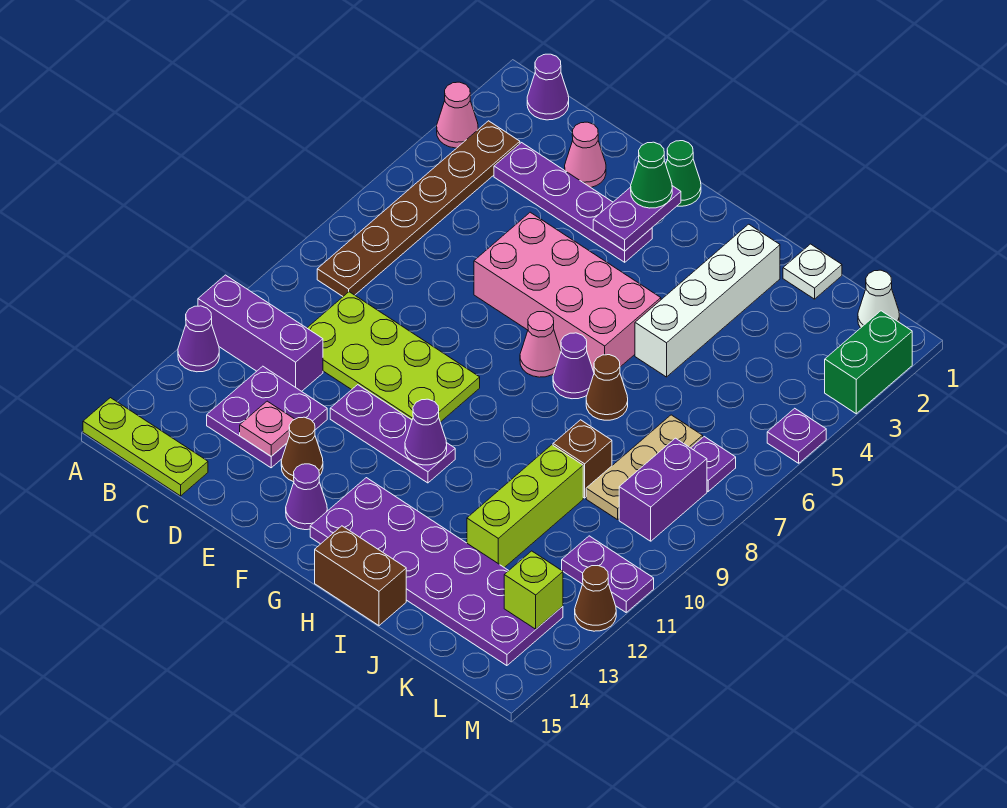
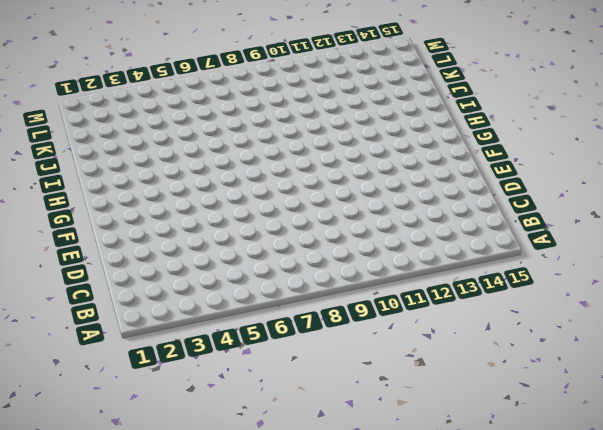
none -> pink cone A3 level 1
none -> purple brick A11:C11 level 1
none -> purple cone A12 level 1
none -> lime plate A15:C15 level 1

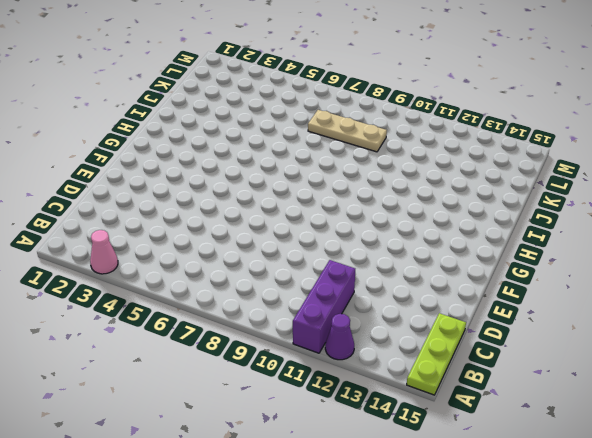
none -> purple cone B1 level 1
none -> brown plate B3:B8 level 1
none -> purple plate C3:F3 level 1
none -> lime plate C9:F10 level 1

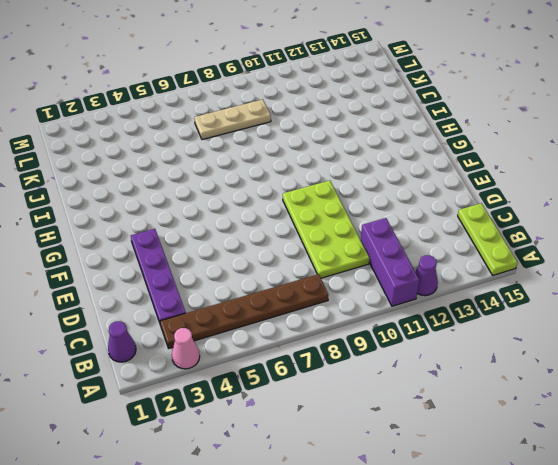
none -> purple plate C12:D13 level 1
none -> pink cone D2 level 1
none -> pink brick E5:H6 level 1
none -> purple plate E11:G11 level 1

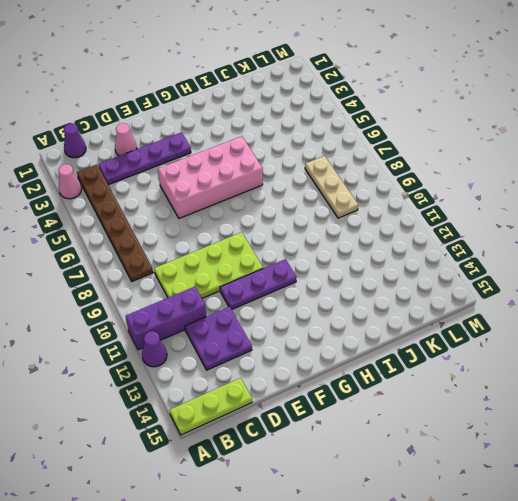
none -> brown cone E13 level 1
none -> green cone F1 level 1
none -> purple cone F14 level 1
none -> pink cone G7 level 1

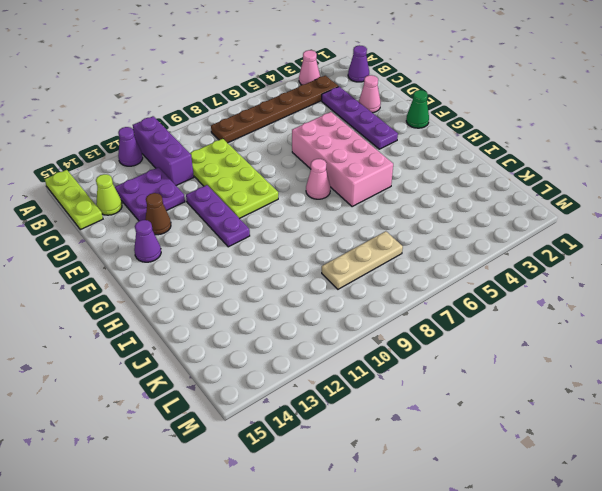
lime cone C14 level 1 -> none
none -> purple plate G13:L14 level 1
none -> purple cone H7 level 1
none -> brown brick H15:I15 level 1
none -> white brick I2:I5 level 1

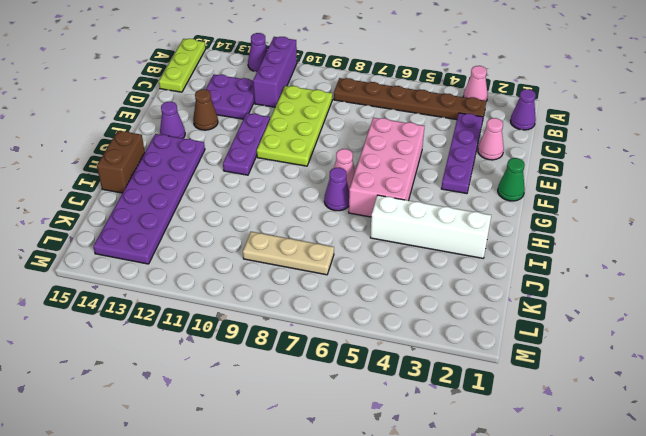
none -> brown cone I7 level 1
none -> white plate J1 level 1
none -> brown brick J9 level 1
none -> lime brick J10:J12 level 1

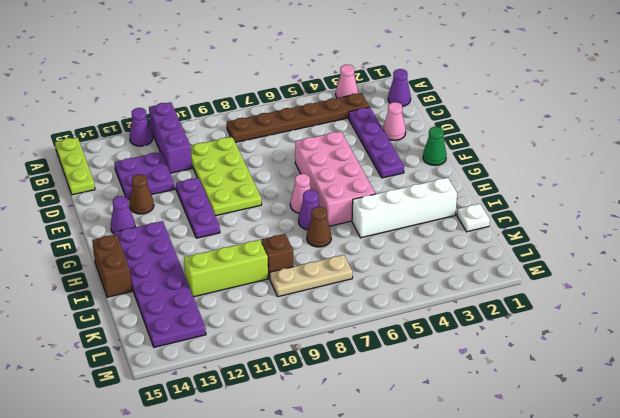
none -> white cone L1 level 1
none -> purple plate L7 level 1
none -> purple brick L8:L9 level 1
none -> purple plate L11:M11 level 1

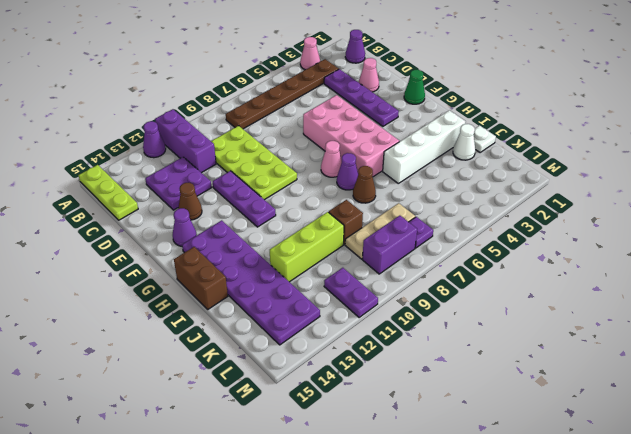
white cone J2 level 1 -> white cone L1 level 1
none -> green brick M2:M3 level 1
none -> purple plate M5 level 1
none -> brown cone M12 level 1
none -> pink plate D13 level 2

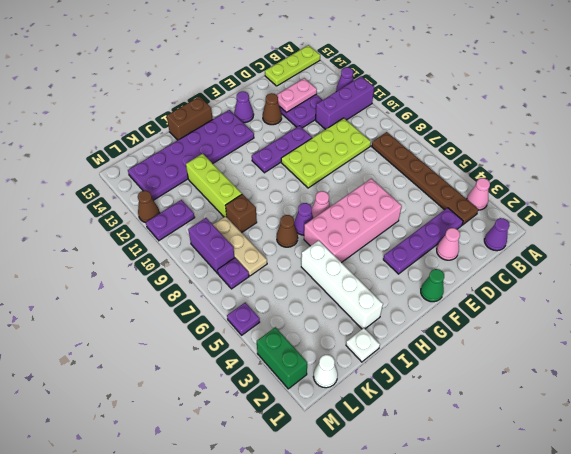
pink plate C13:D13 level 2 -> pink plate D13 level 2
none -> purple plate F2:F3 level 2
none -> purple cone G11 level 2
none -> lime brick L13 level 2
none -> green cone F2 level 3

